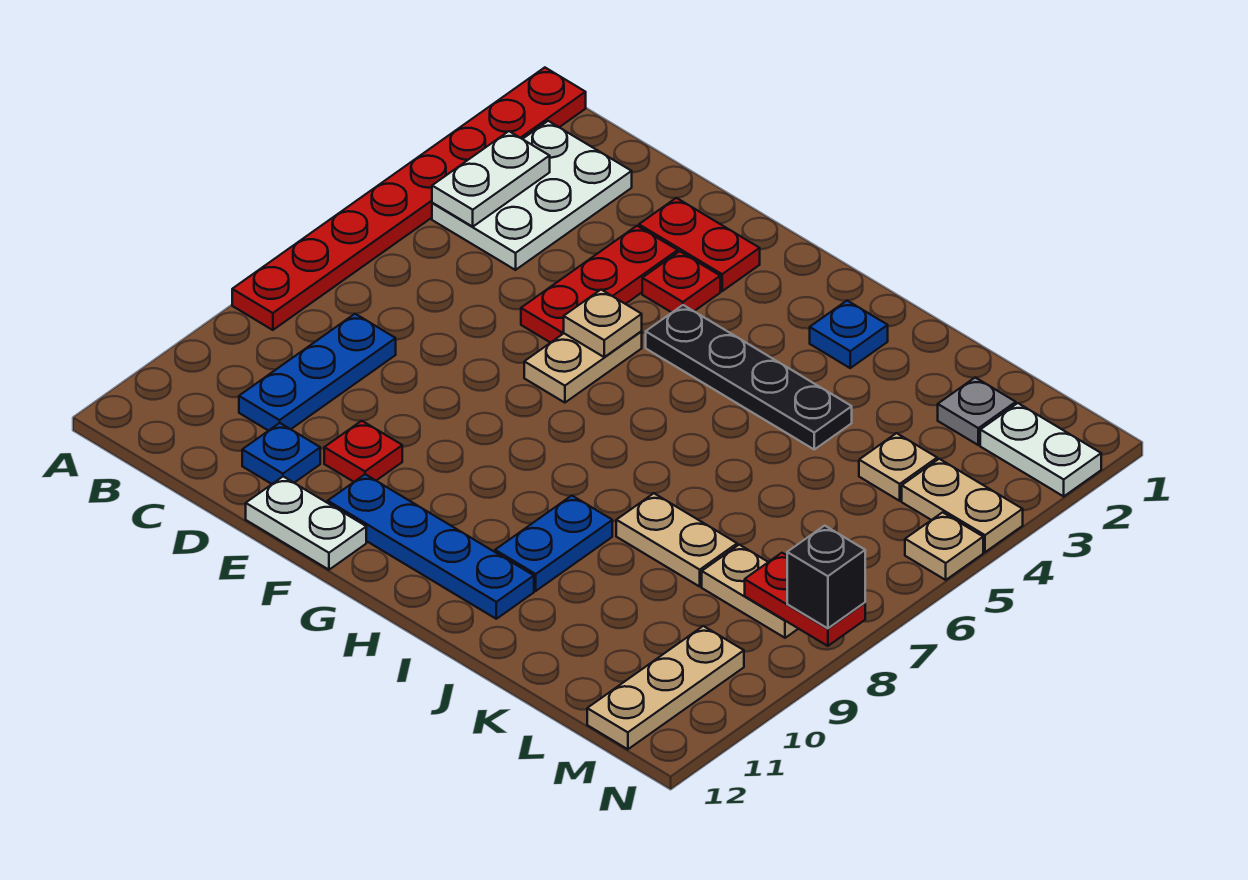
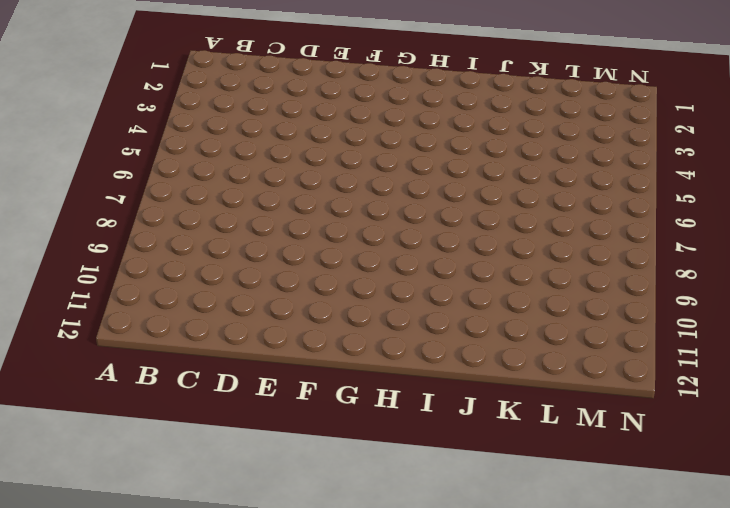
none -> red plate A1:A8 level 1
none -> white plate B2:C4 level 1
none -> blue plate C8:C10 level 1

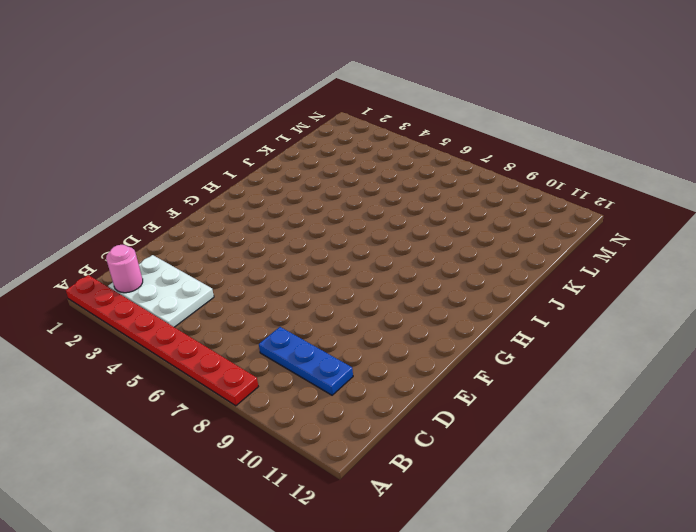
pink round brick B2 level 2 -> none
none -> blue plate D11 level 1
none -> red plate E2:F2 level 1
none -> red plate E3:E5 level 1

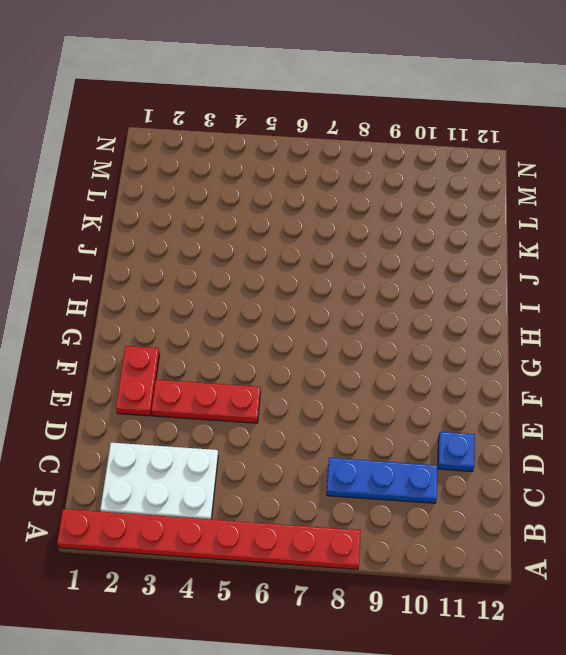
none -> red plate E10 level 1
none -> white plate E12:F12 level 1
none -> red plate F3 level 1

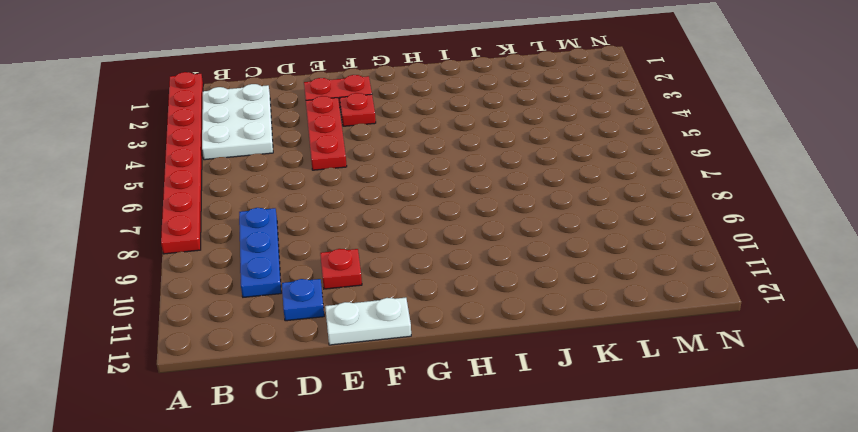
none -> tan plate F5:F6 level 1
none -> blue plate F11:I11 level 1
none -> black plate G4:J4 level 1

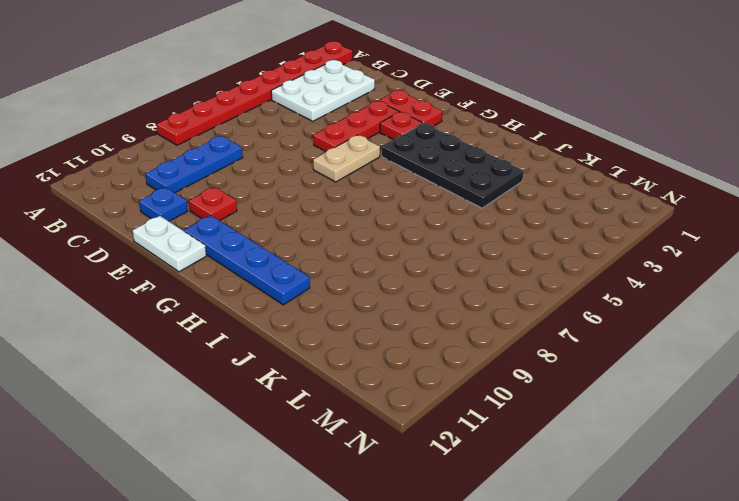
black plate G3:J4 level 1 -> black plate G4:J4 level 1
none -> blue plate I2 level 1
none -> blue plate I9:I10 level 1
none -> tan plate J8:K8 level 1

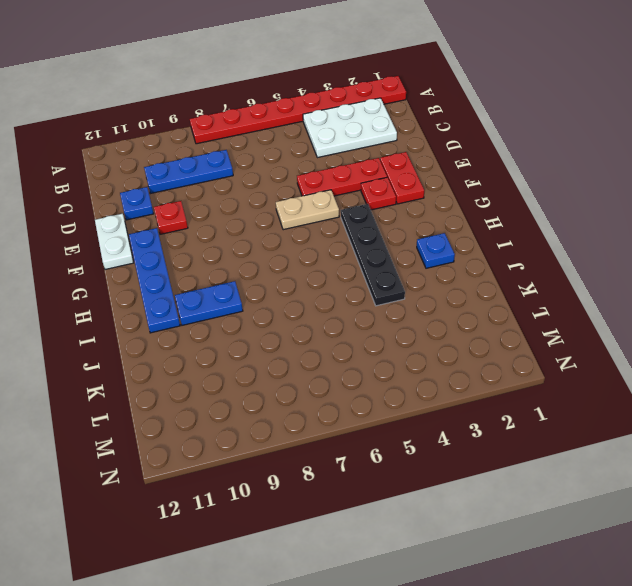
none -> tan plate J8:K8 level 1
none -> grey plate L2 level 1
none -> tan plate L4 level 1

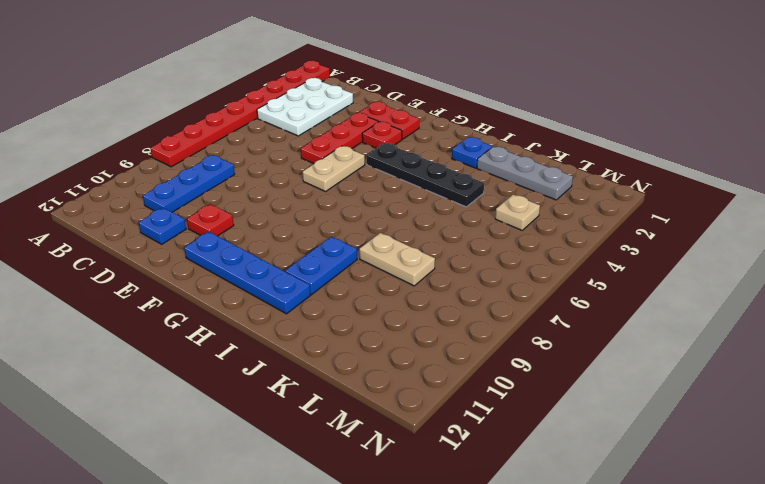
grey plate J2:L2 level 1 -> grey plate L2 level 1
none -> white plate E12:F12 level 1
none -> tan plate L8:M8 level 1
none -> white plate M2:N2 level 1

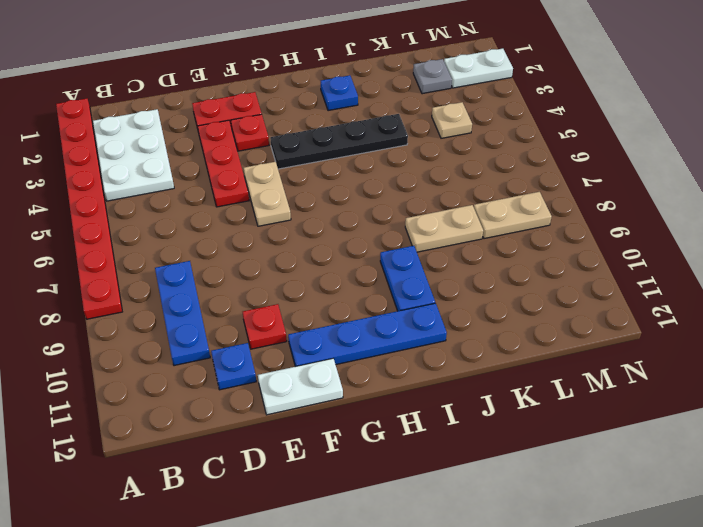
none -> tan plate M4:N4 level 1
none -> tan plate M10:M12 level 1
none -> tan plate N5 level 1

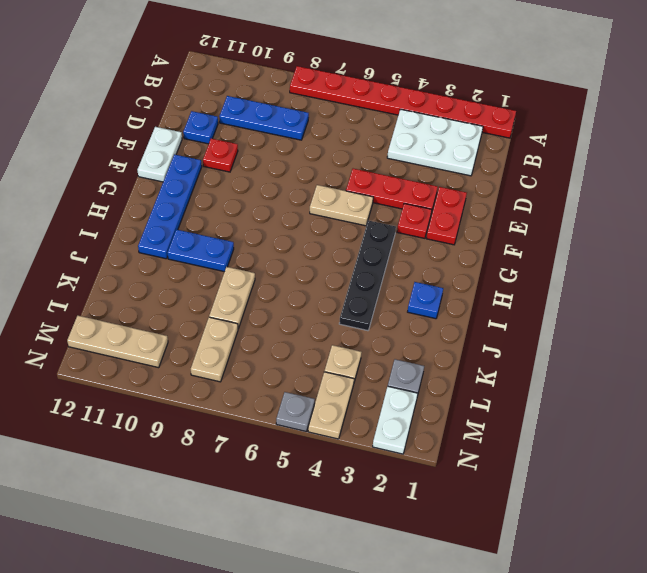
grey plate N5 level 1 -> tan plate N5 level 1
none -> white plate B3:B4 level 2
none -> tan plate F5 level 2
none -> red plate M8:N8 level 2

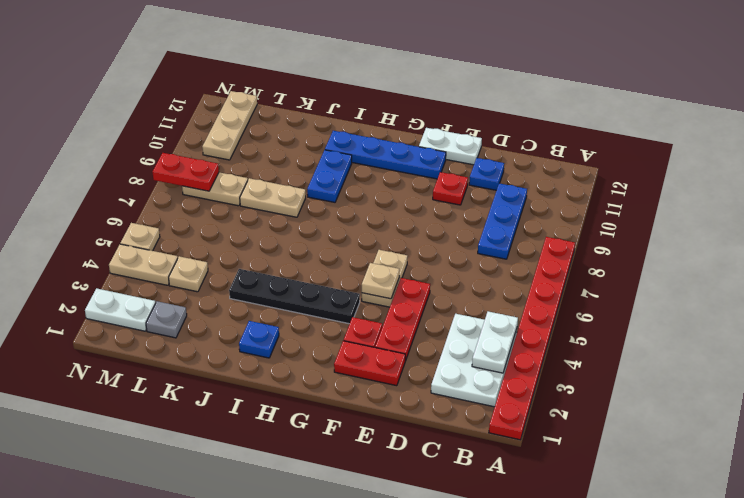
none -> black brick N8 level 3

